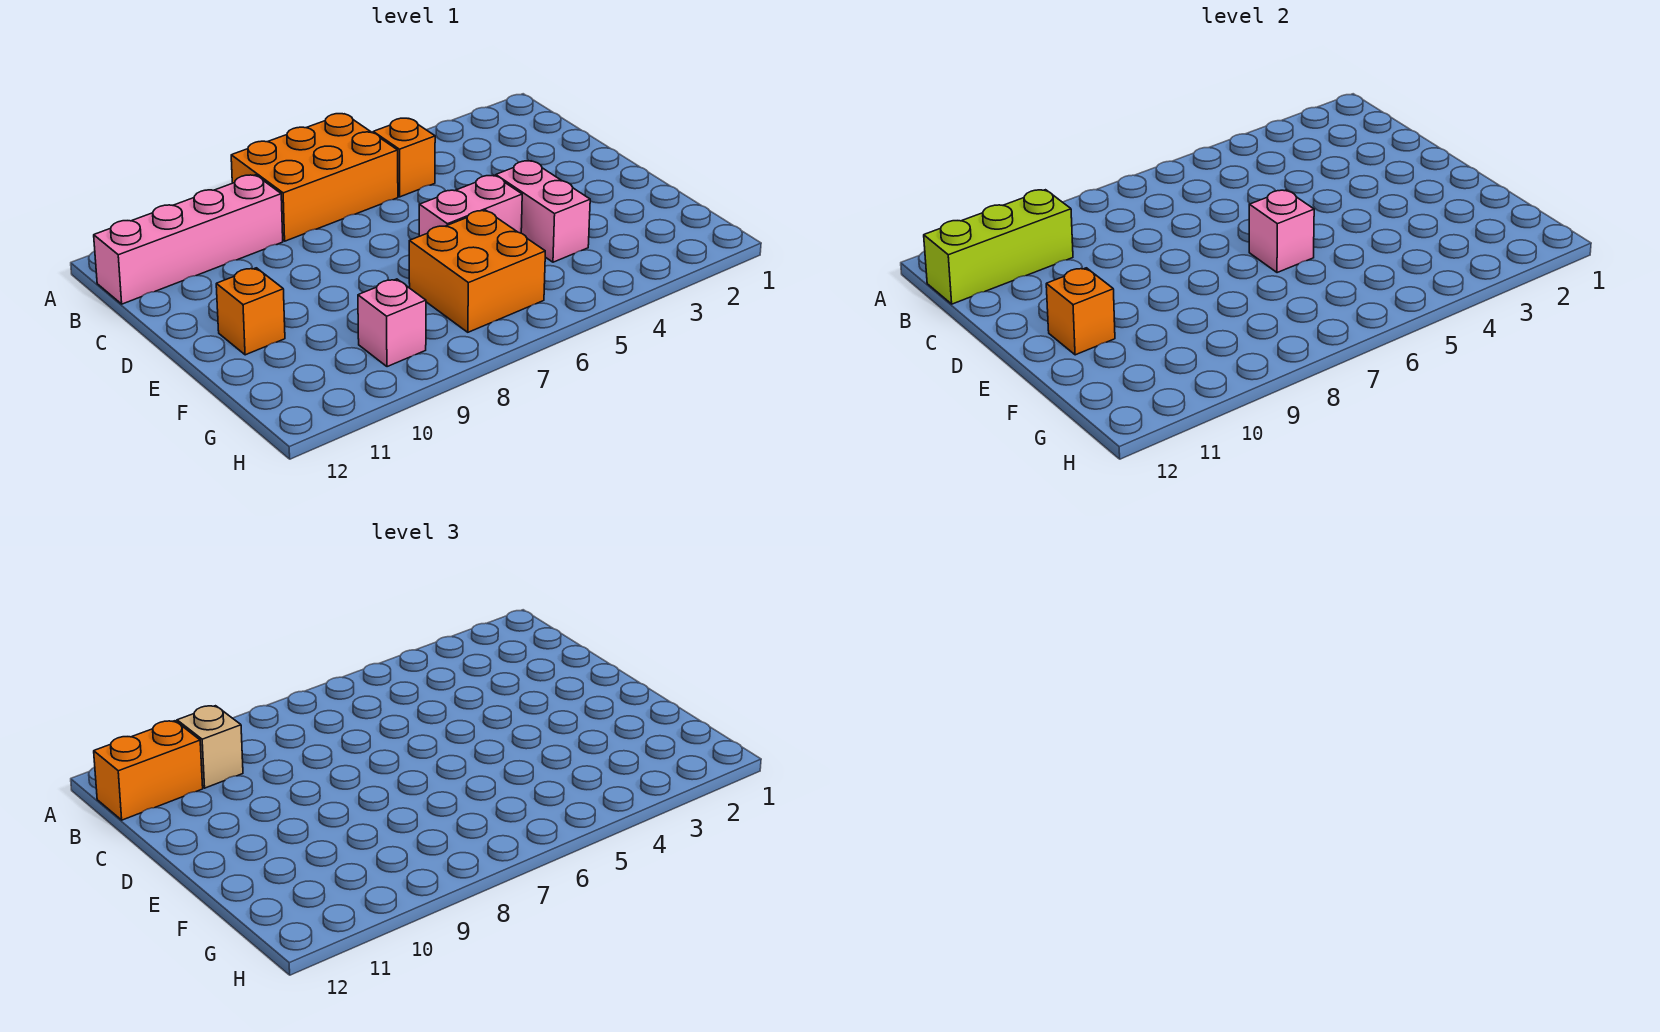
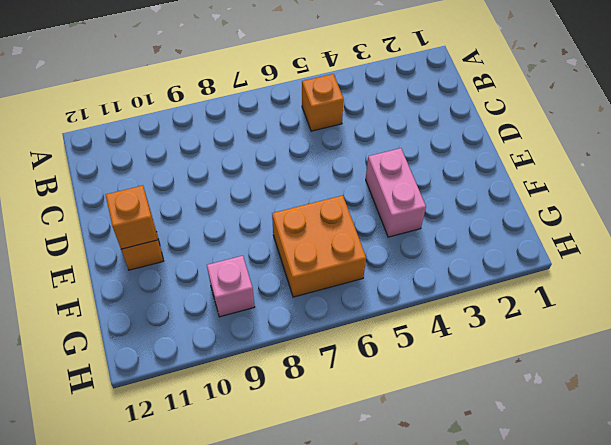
none -> orange brick A6:B8 level 1
none -> pink brick B9:B12 level 1
none -> pink brick E5:E6 level 1

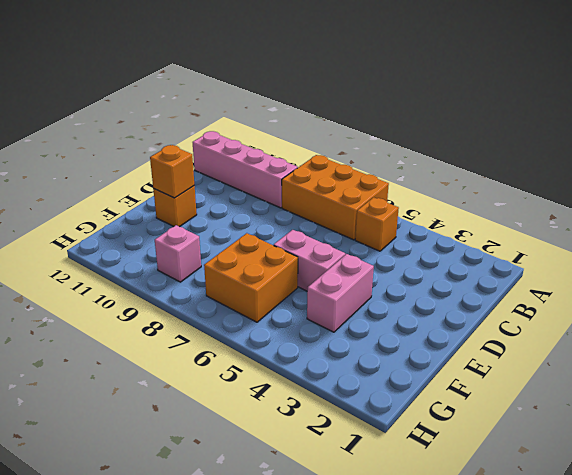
none -> lime brick B10:B12 level 2
none -> pink brick E6 level 2
none -> tan brick B10 level 3

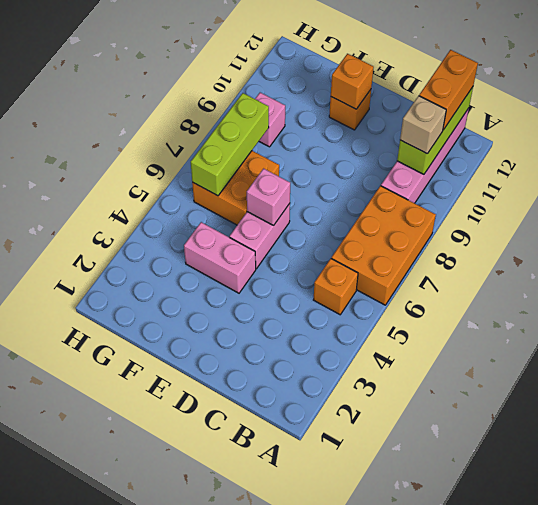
lime brick G6:G8 level 2 -> none

